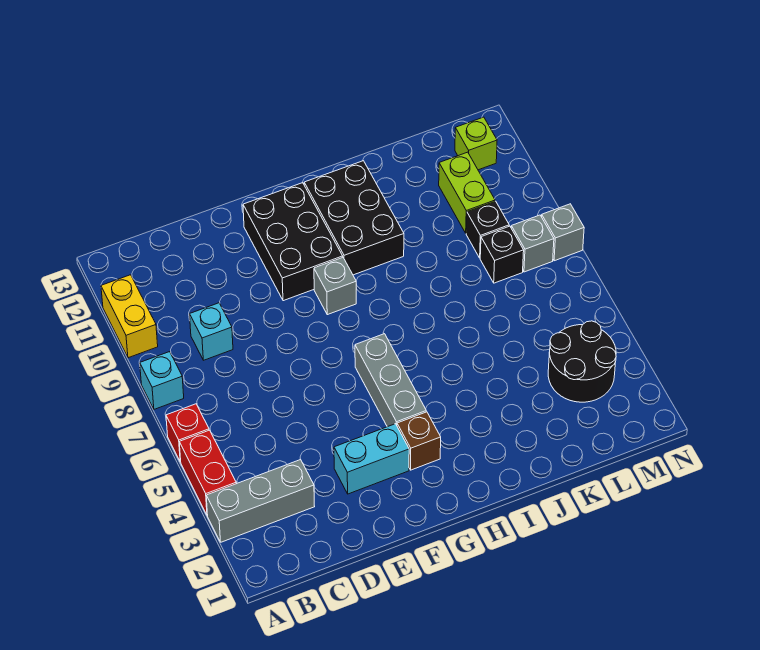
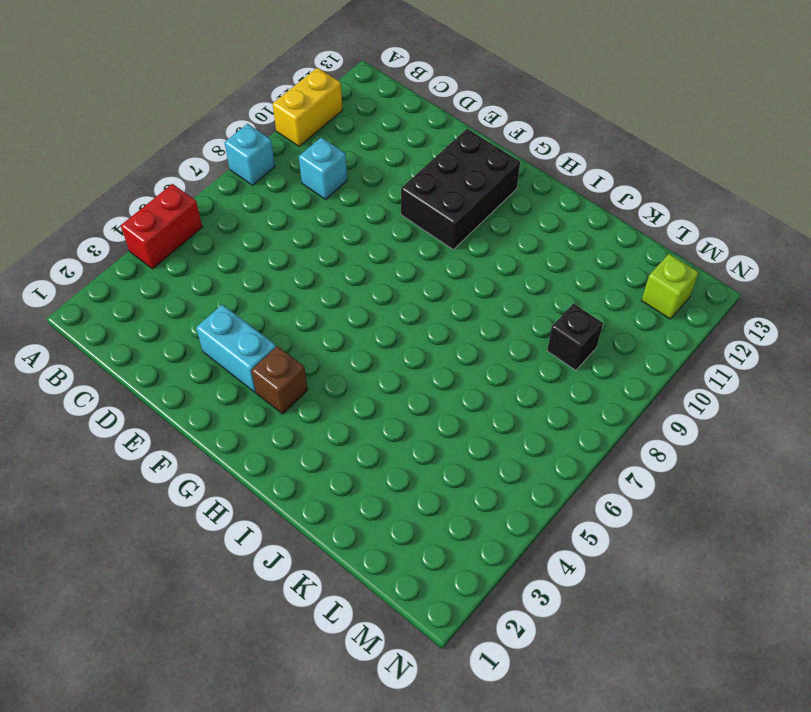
none -> grey brick A3:C3 level 1
none -> red brick A6 level 1
none -> grey brick G4:G6 level 1

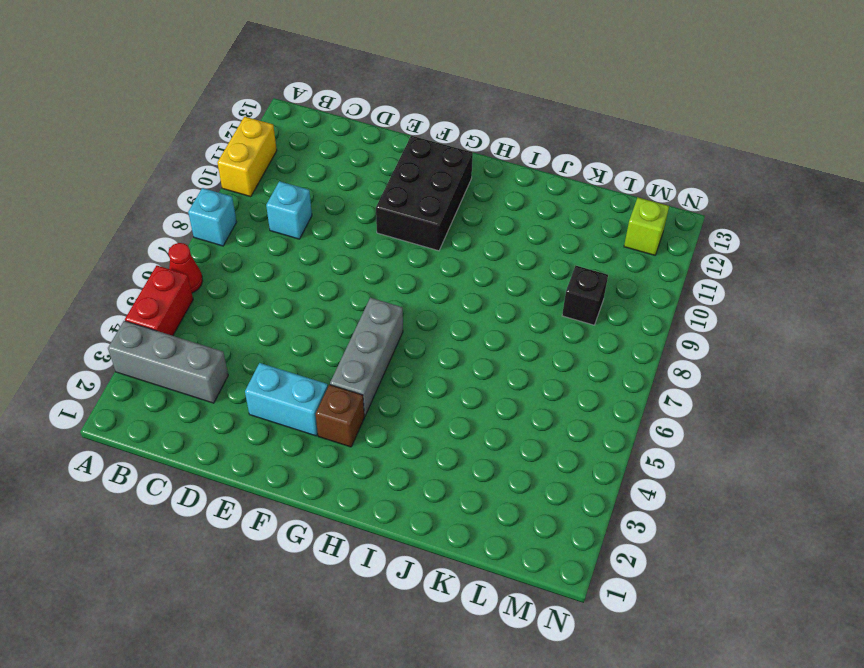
red cone A6 level 1 -> red brick A6 level 1
none -> grey brick G9 level 1
none -> black brick H10:I12 level 1
none -> black round brick L3:M4 level 1

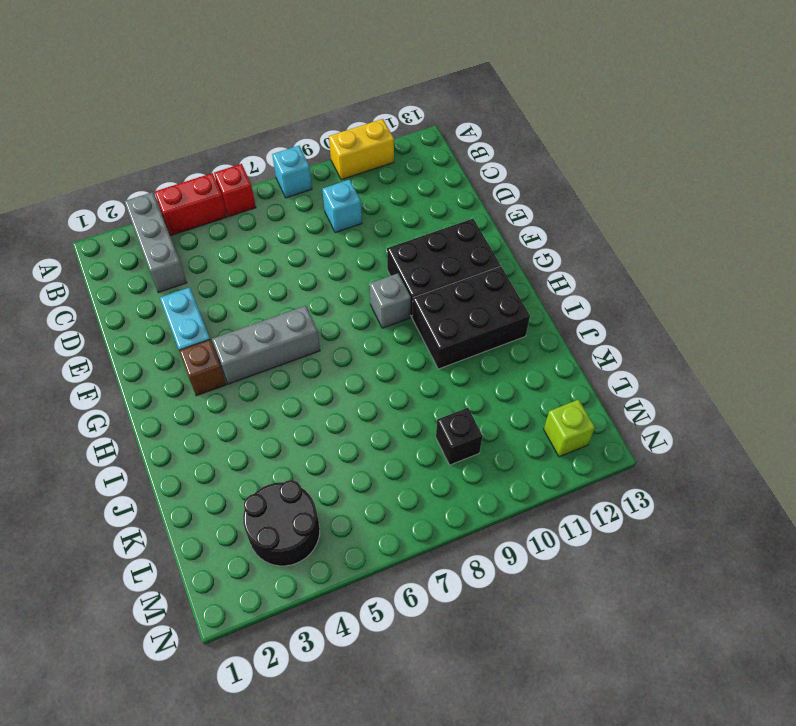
none -> black brick L8 level 1
none -> lime brick L10:L11 level 1
none -> grey brick M8 level 1

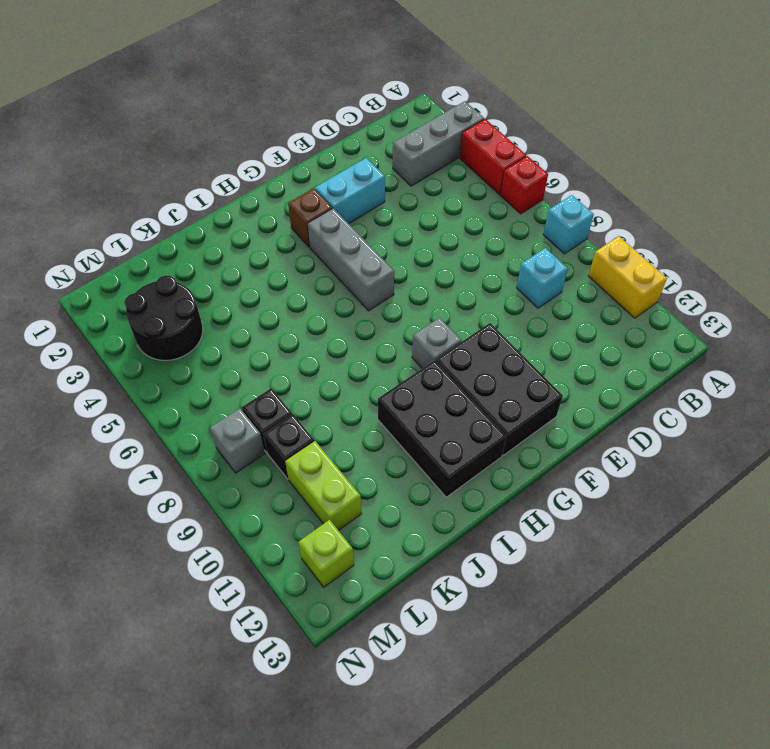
none -> grey brick N8 level 1

